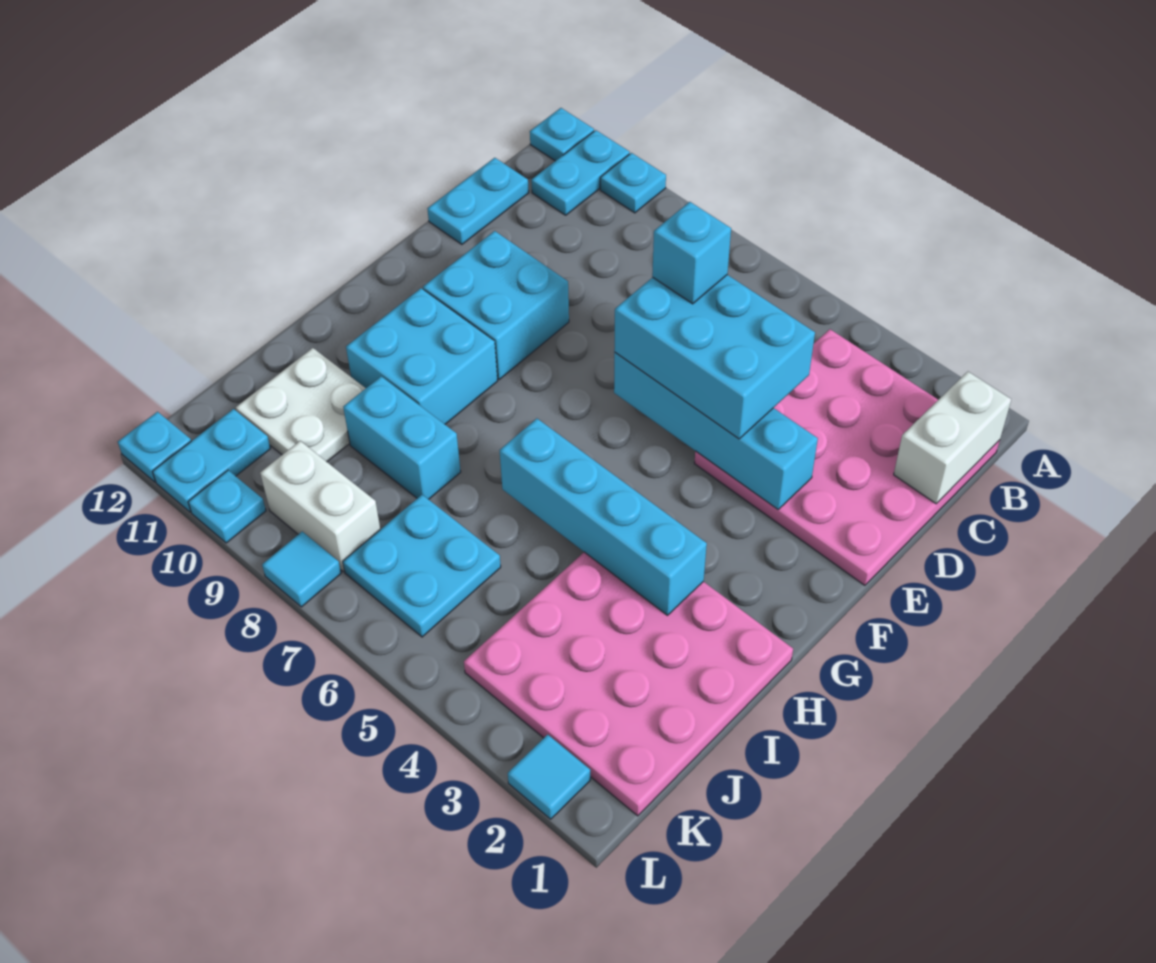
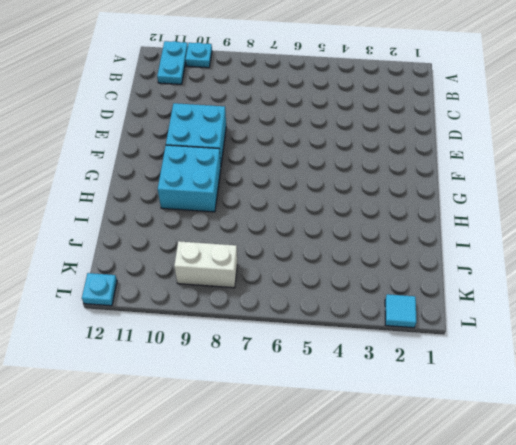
none -> cyan plate A12 level 1
none -> pink plate B1:E4 level 1
none -> cyan plate C12:D12 level 1

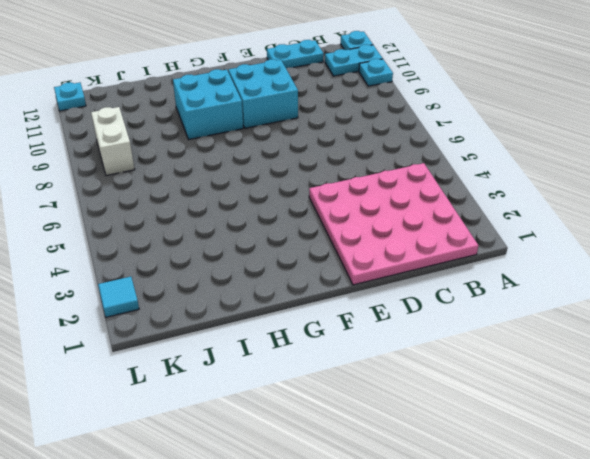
none -> pink plate H1:K4 level 1
none -> cyan brick I8:I9 level 1
none -> white plate I10:J11 level 1

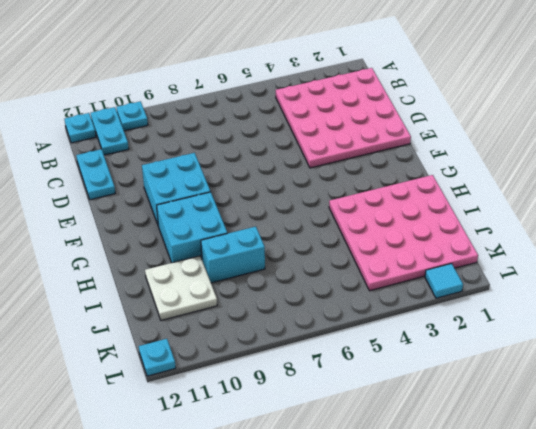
none -> cyan plate J6:K7 level 1
none -> white brick K8:K9 level 1
none -> cyan plate K11:L11 level 1

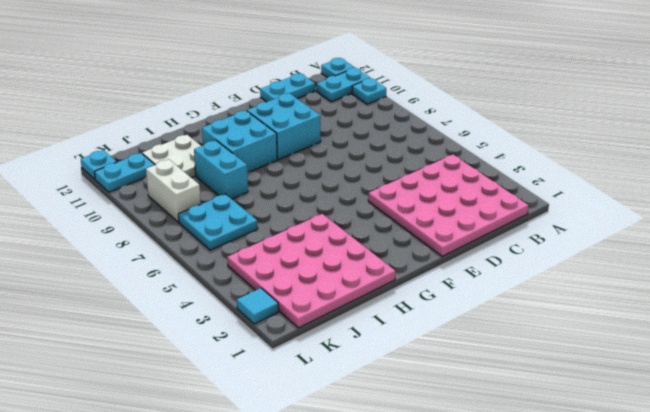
none -> cyan tile L8 level 1
none -> cyan plate L10 level 1
none -> white brick B1:C1 level 2

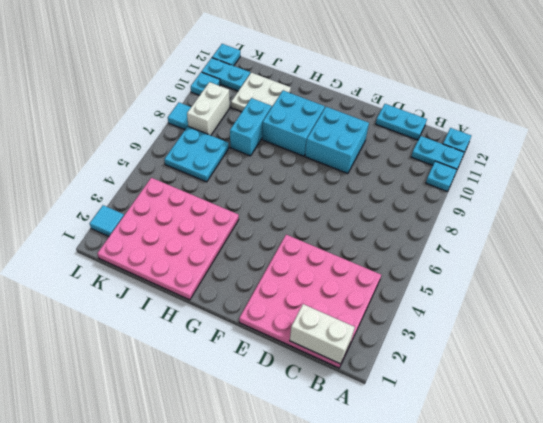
none -> cyan brick E3:E6 level 2
none -> cyan brick H3:H6 level 2
none -> cyan brick D4:E6 level 3

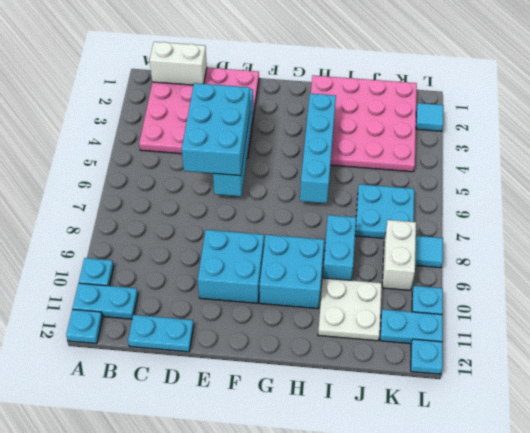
none -> cyan brick D6 level 4

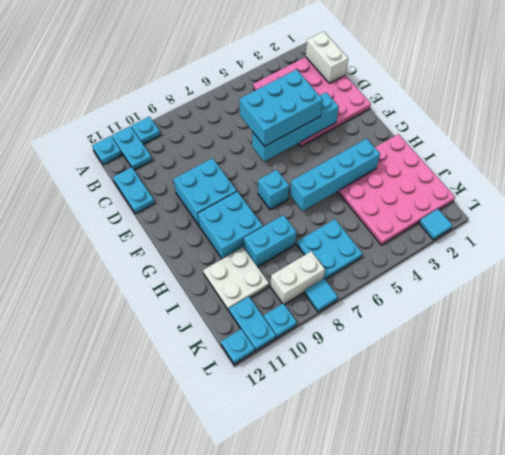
cyan brick G7 level 1 -> cyan brick D6 level 4

